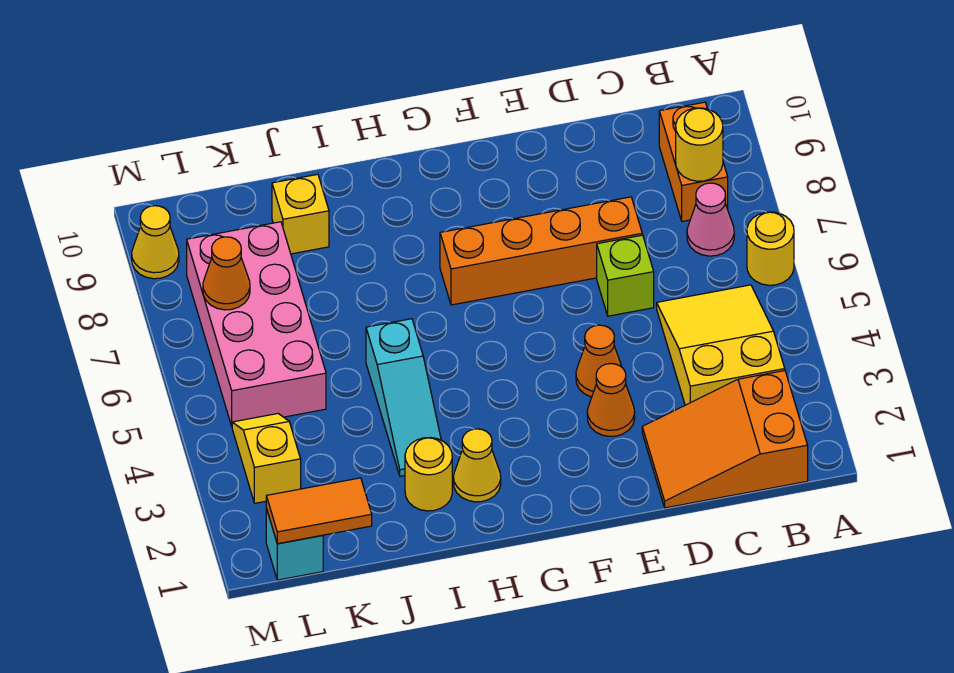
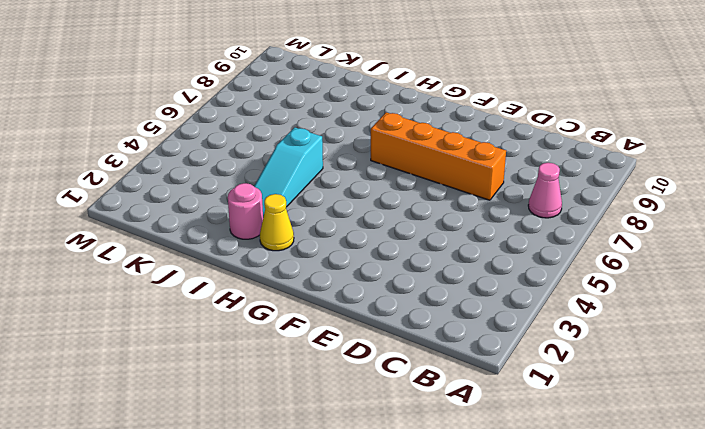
pink round brick I2 level 1 -> yellow round brick I2 level 1
none -> yellow round brick A6 level 1
none -> orange slope B1:D2 level 1 top B
none -> yellow slope B3:C5 level 1 top 3

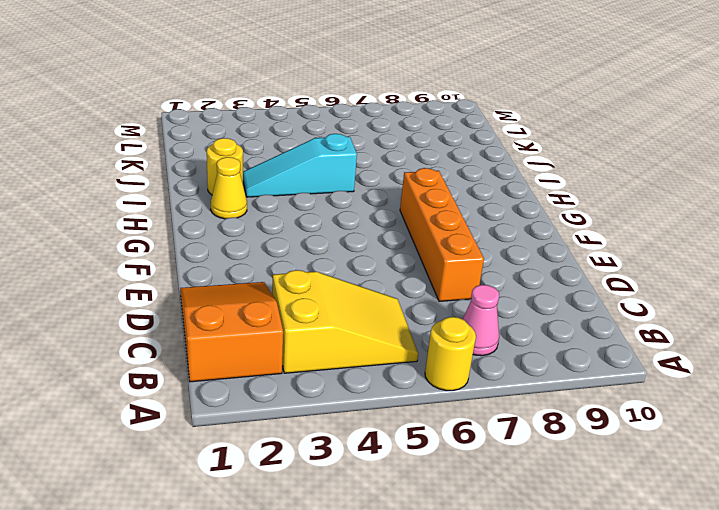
none -> orange brick B8:B9 level 1
none -> lime brick D6 level 1
none -> orange cone E3 level 1

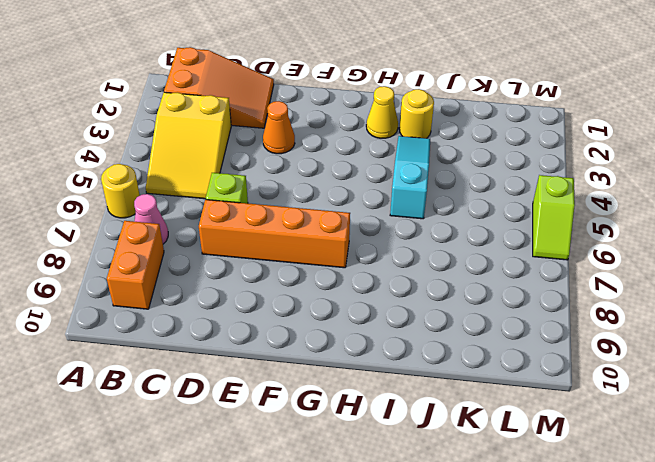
lime slope M5:M6 level 1 top 5 -> none
none -> orange cone E4 level 1
none -> yellow brick J9 level 1
none -> pink brick K5:L8 level 1

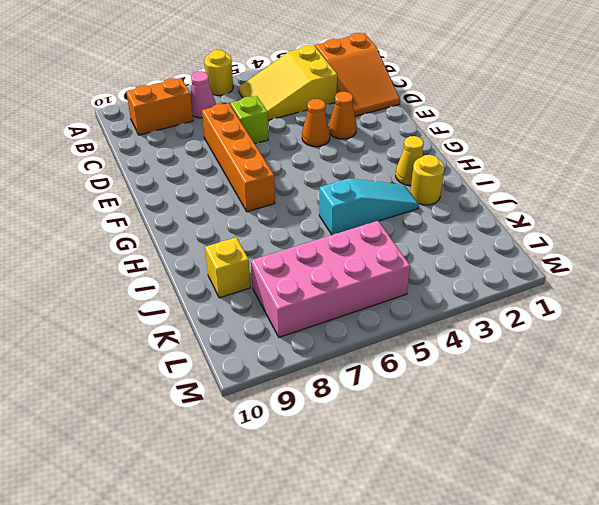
none -> cyan brick L1 level 1
none -> yellow slope L3:L4 level 1 top 3
none -> yellow cone M9 level 1

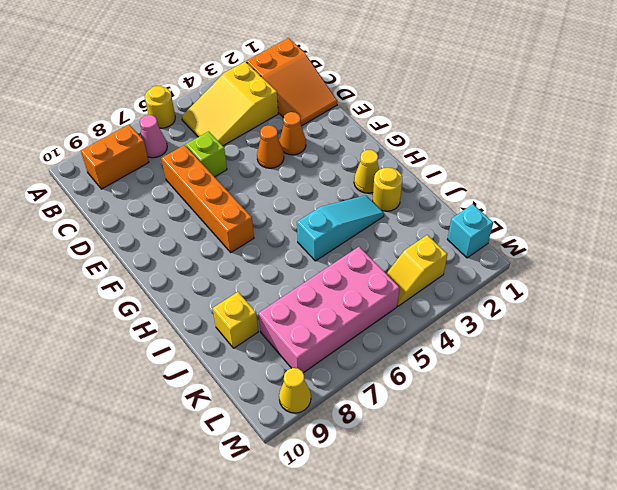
none -> yellow round brick B8 level 2
none -> orange tile K1:L1 level 2
none -> orange cone L7 level 2

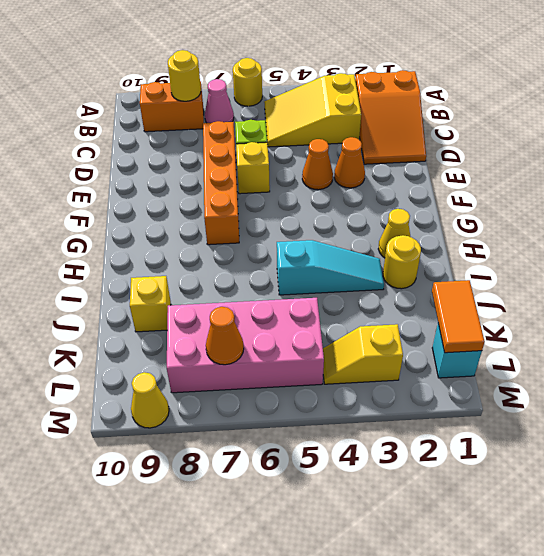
yellow brick E6 level 1 -> none

